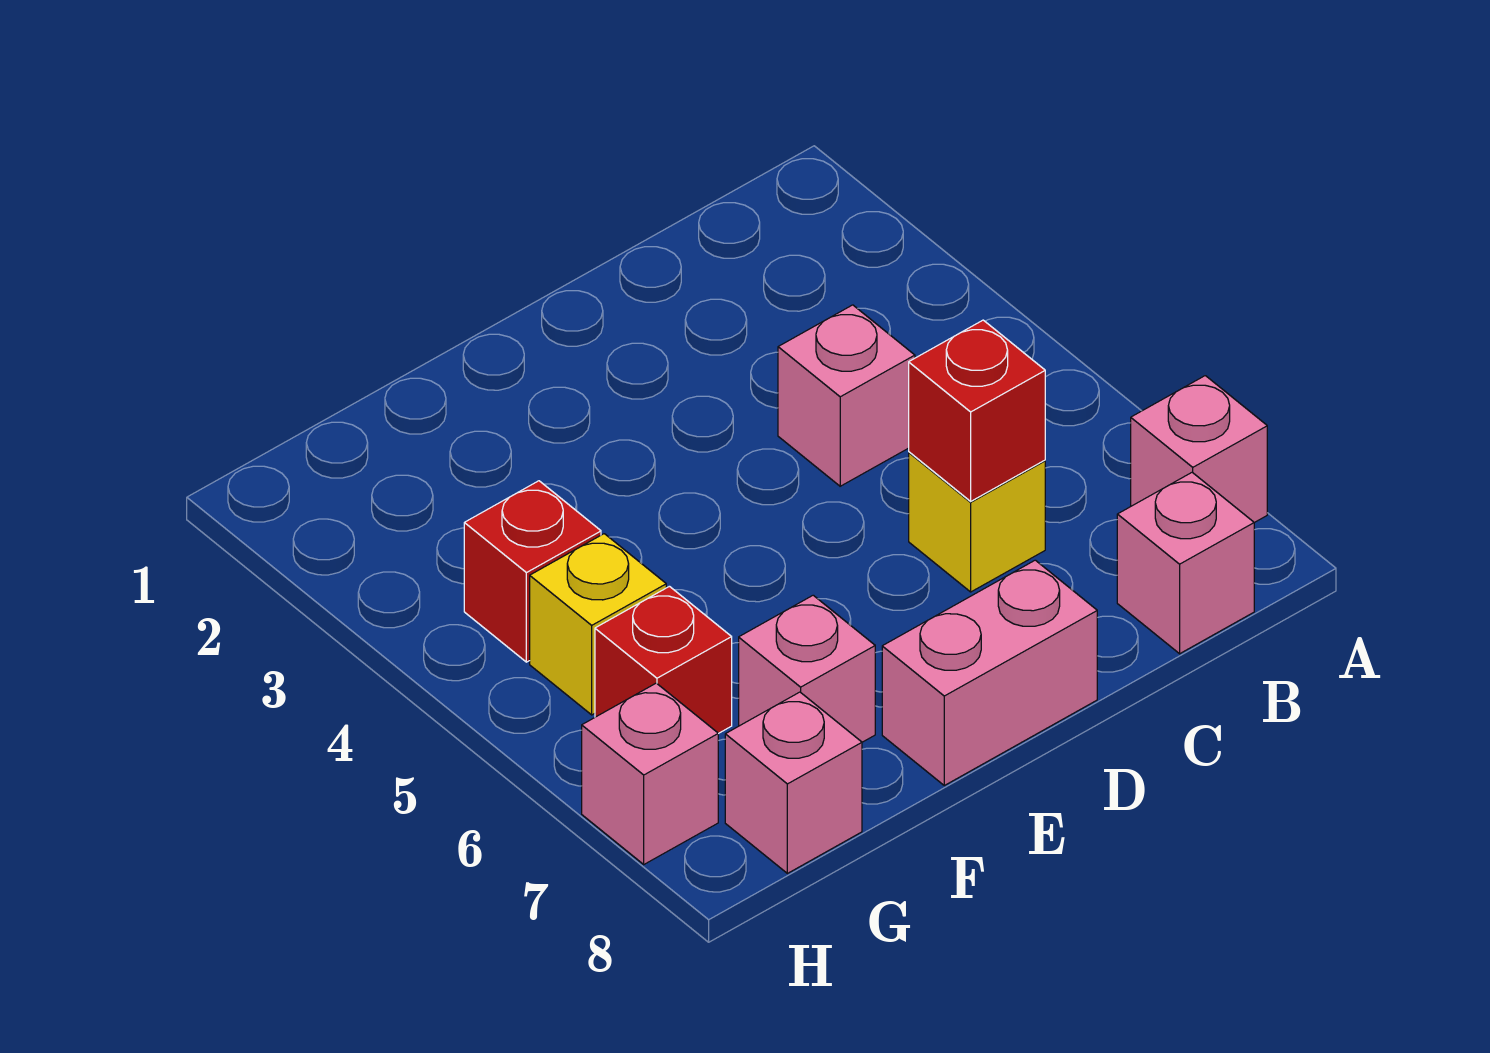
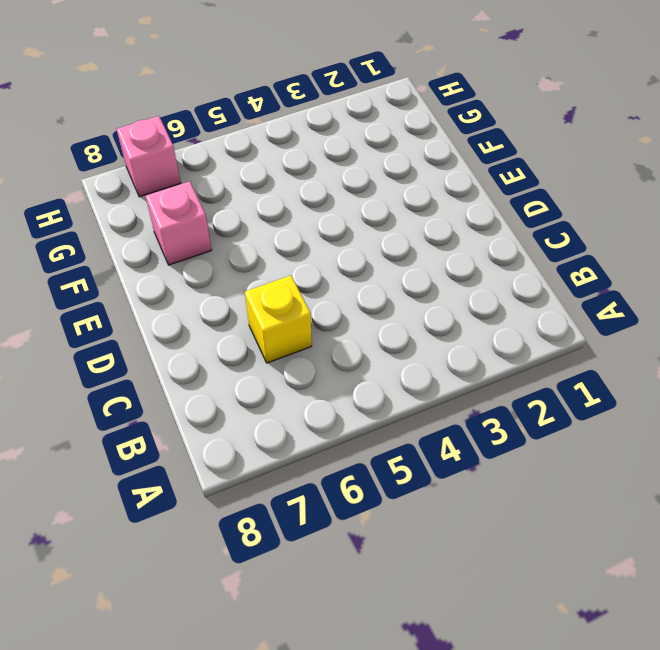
none -> pink brick A7 level 1
none -> pink brick B8 level 1
none -> pink brick C4 level 1

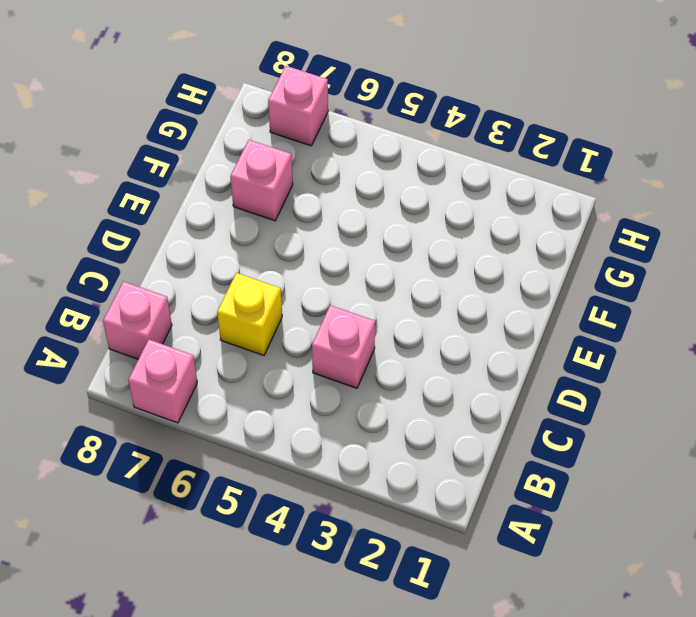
none -> pink brick D8:E8 level 1
none -> red brick G4 level 1
none -> yellow brick G5 level 1

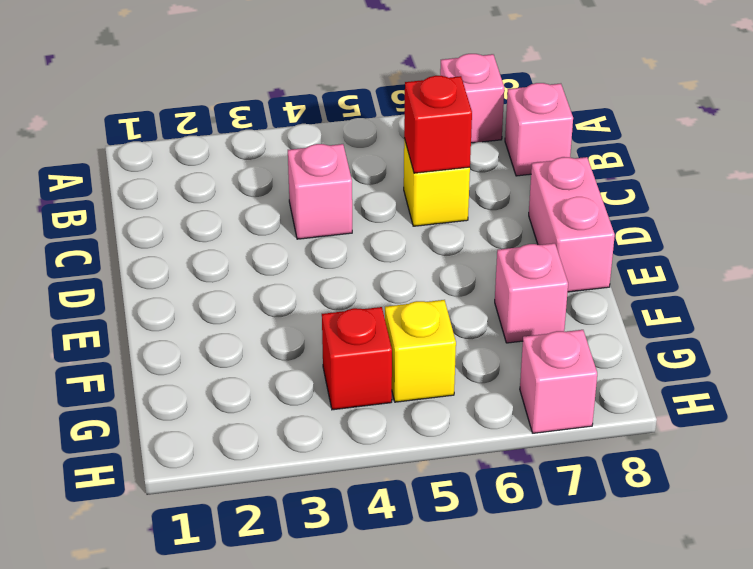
none -> red brick G6 level 1
none -> pink brick G8 level 1

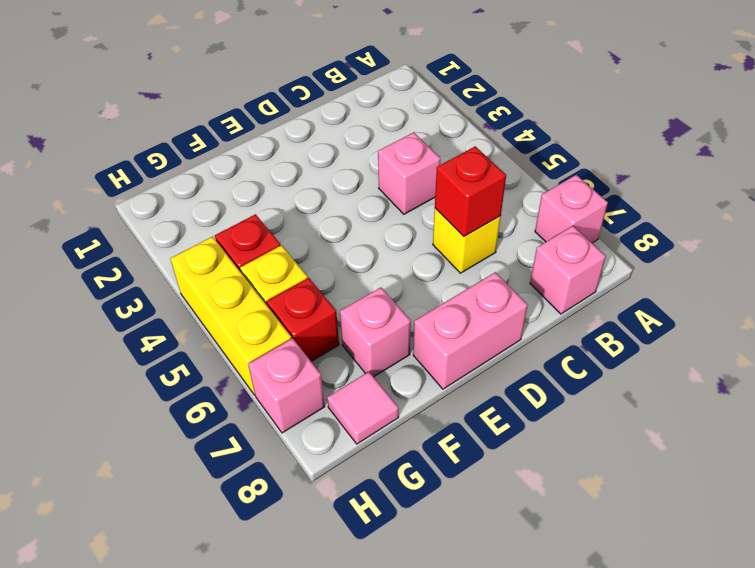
pink tile G8 level 1 -> pink brick G8 level 1
yellow brick H4:H6 level 1 -> none

